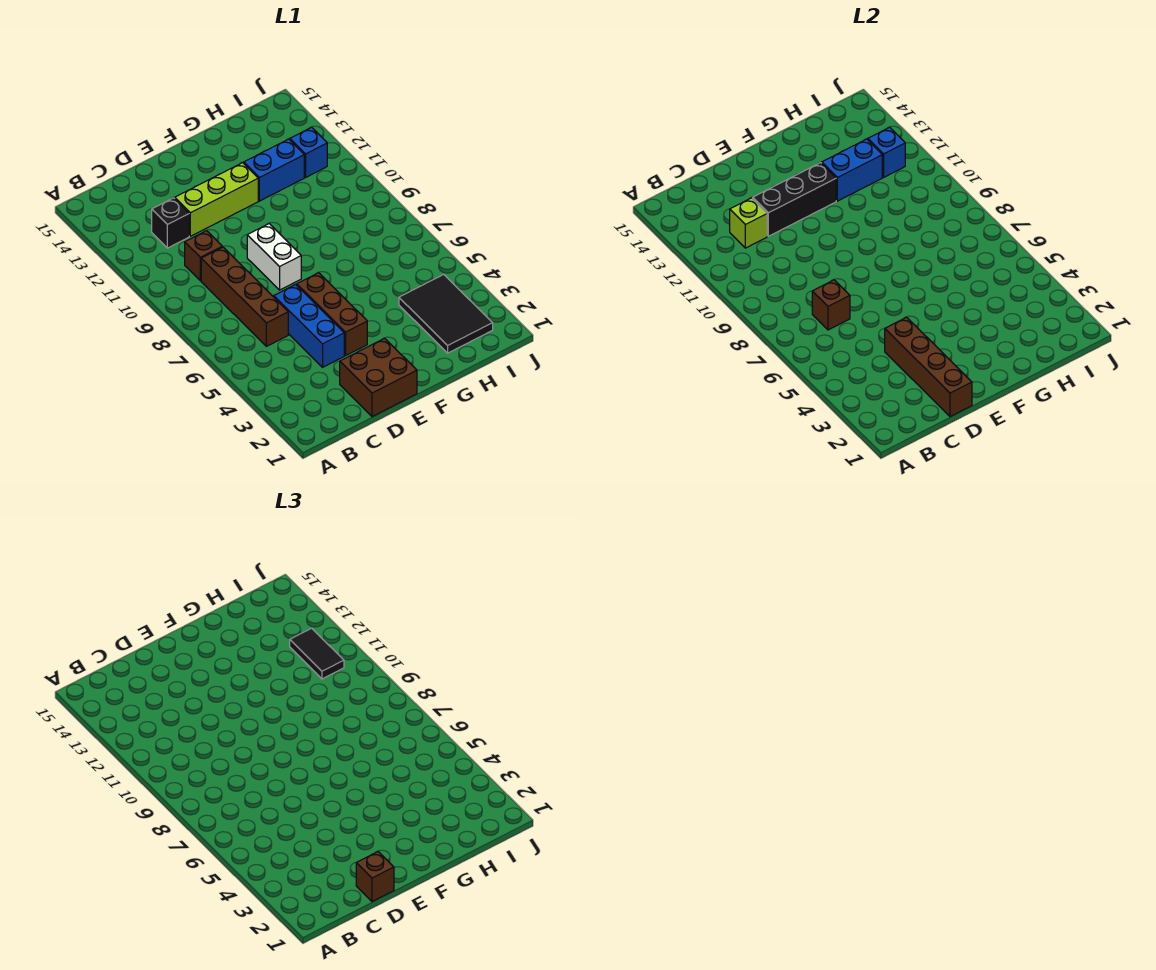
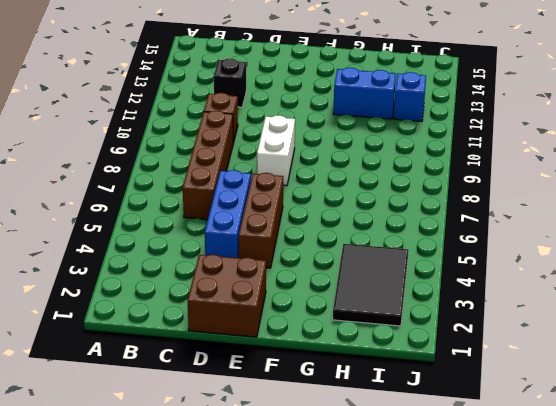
none -> lime brick D12:F12 level 1
none -> brown brick C7 level 2
none -> lime brick C12 level 2

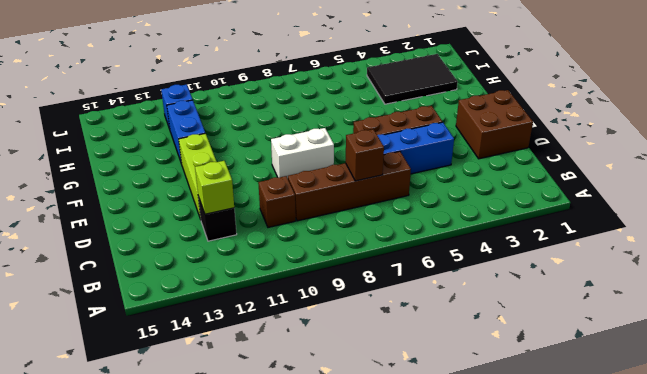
none -> brown brick D1:D4 level 2
none -> black brick D12:F12 level 2
none -> blue brick G12:H12 level 2

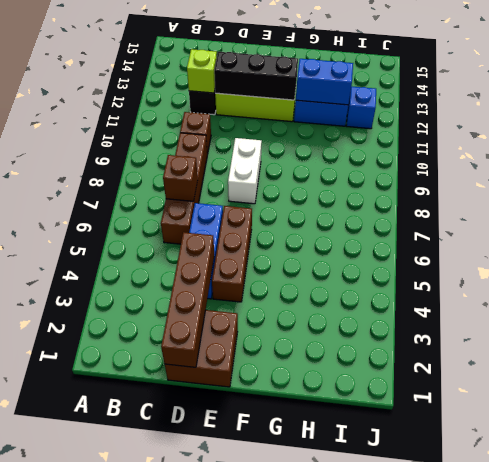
none -> black tile H2:I4 level 1
none -> blue brick I12 level 2
none -> brown brick D1 level 3

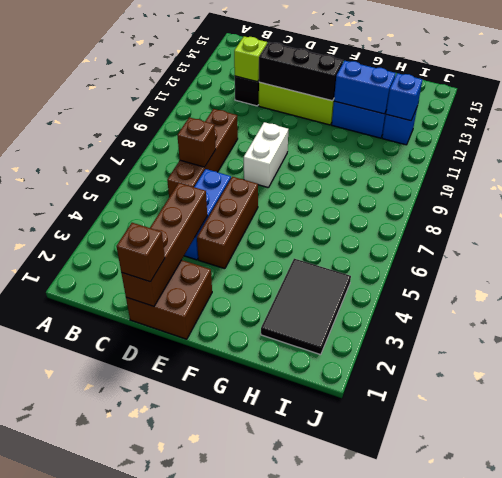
none -> brown brick C10 level 1
none -> black tile I11:I12 level 3

